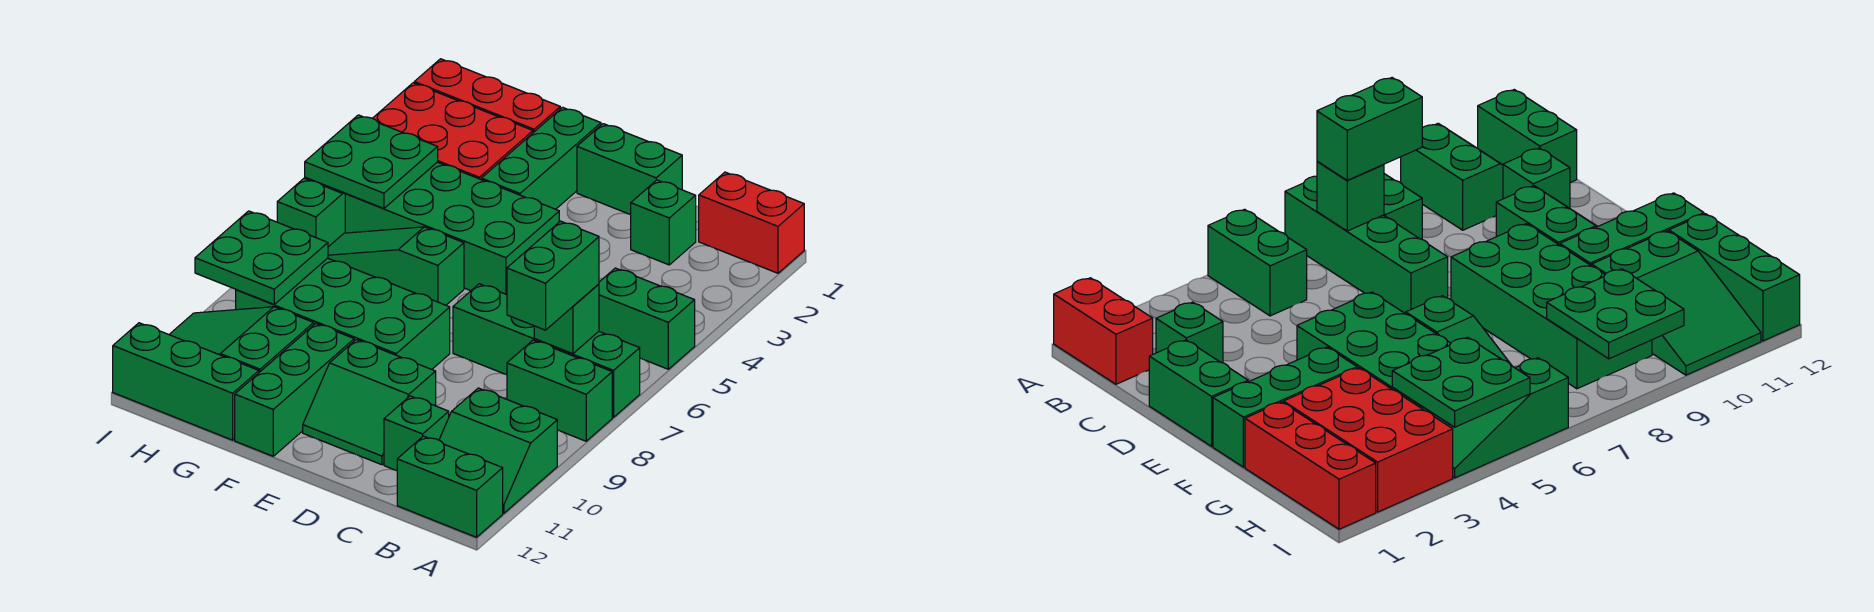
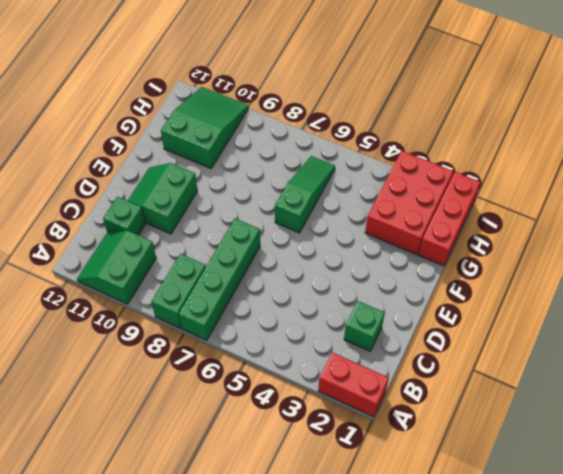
red brick A1:A2 level 1 -> red brick A1:B1 level 1
none -> green brick A5:B5 level 1
none -> green brick A12:B12 level 1
none -> green brick D1:E1 level 1

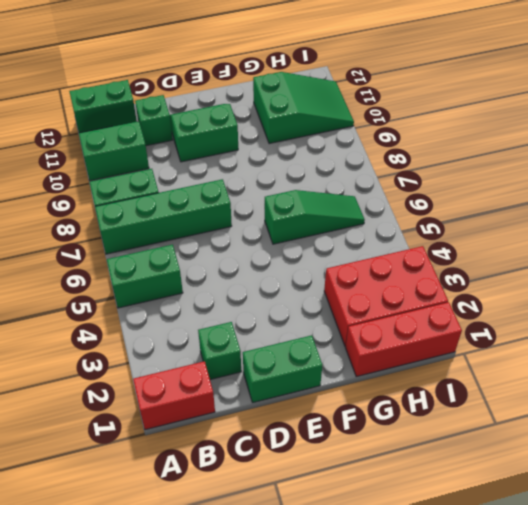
none -> green brick E4:H5 level 1
none -> green brick E8:H9 level 1
none -> green brick F1:F3 level 1

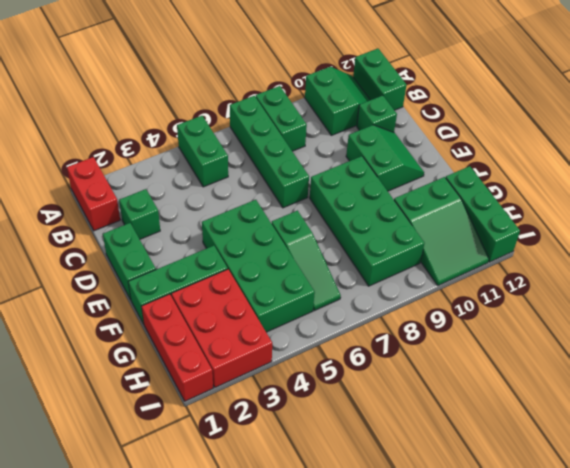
none -> green brick F10:F12 level 1
none -> green slope I4:I6 level 1 top 6
none -> green brick B7 level 2

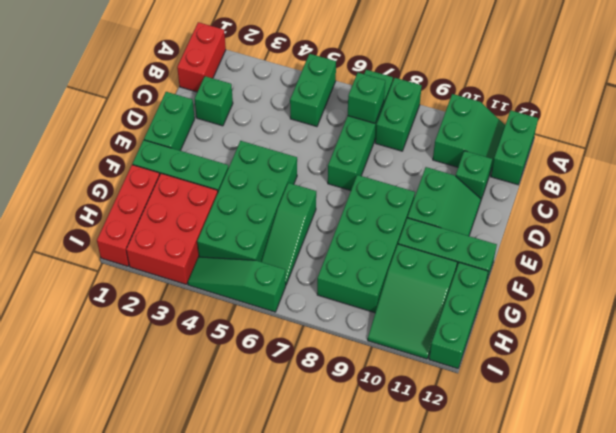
none -> green plate H4:I5 level 2
none -> green plate H8:I9 level 2
none -> green brick B7:B8 level 3

